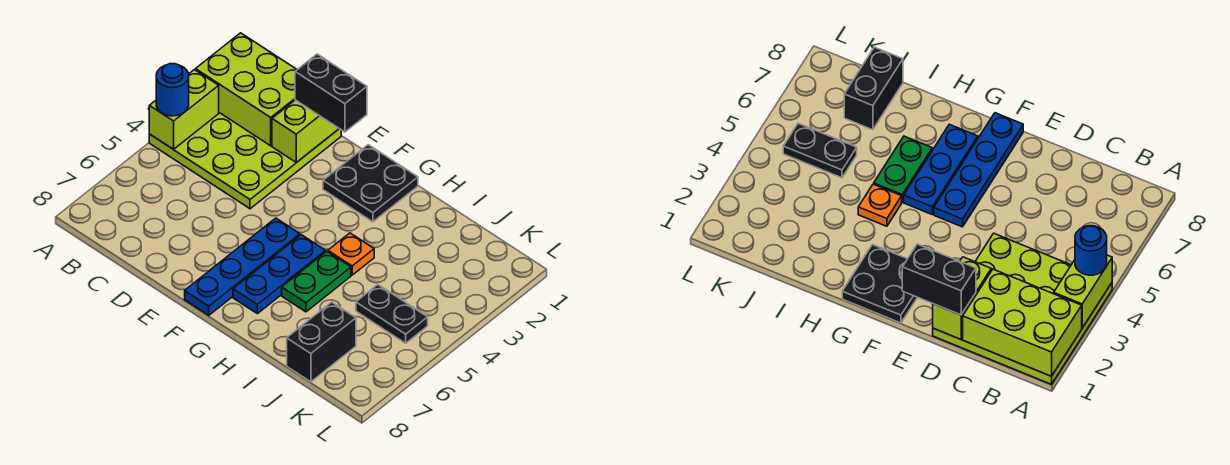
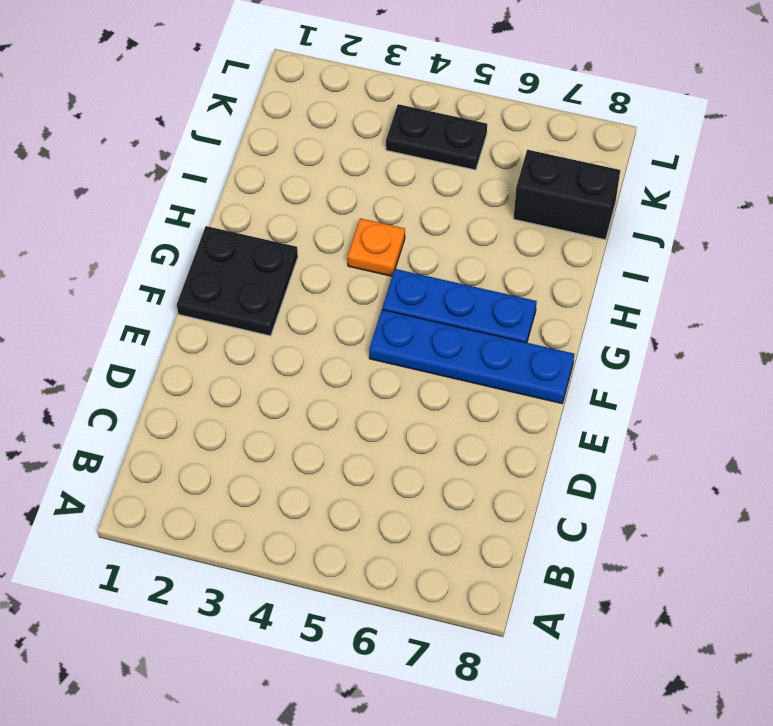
black plate K4:K5 level 1 -> black plate J5:K5 level 1
none -> lime plate A1:D4 level 1
none -> green plate H5:H6 level 1
none -> lime brick A1:C2 level 2

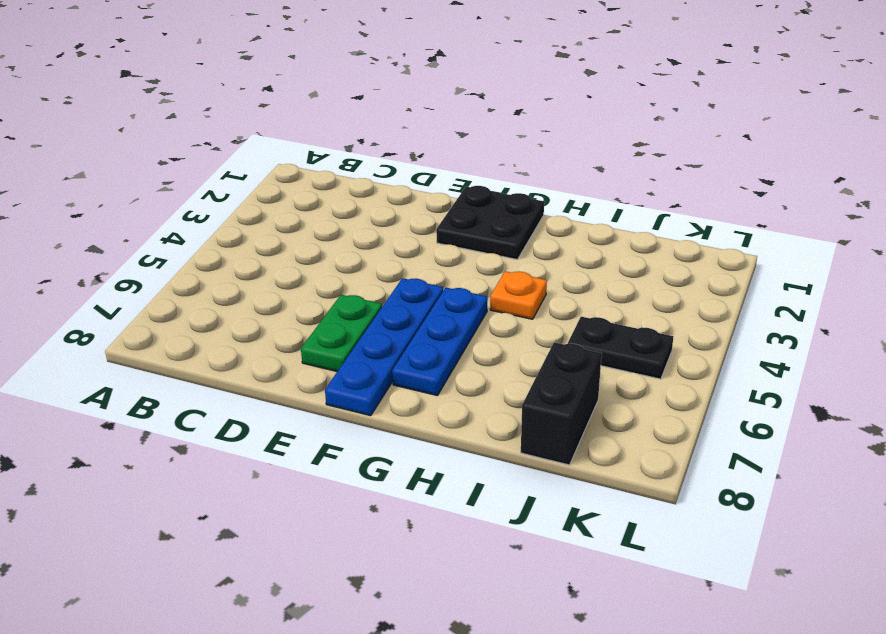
green plate E6:E7 level 1 -> green plate H5:H6 level 1
none -> lime plate A1:D4 level 1
none -> lime brick A1:C2 level 2
none -> lime brick A3:A4 level 2

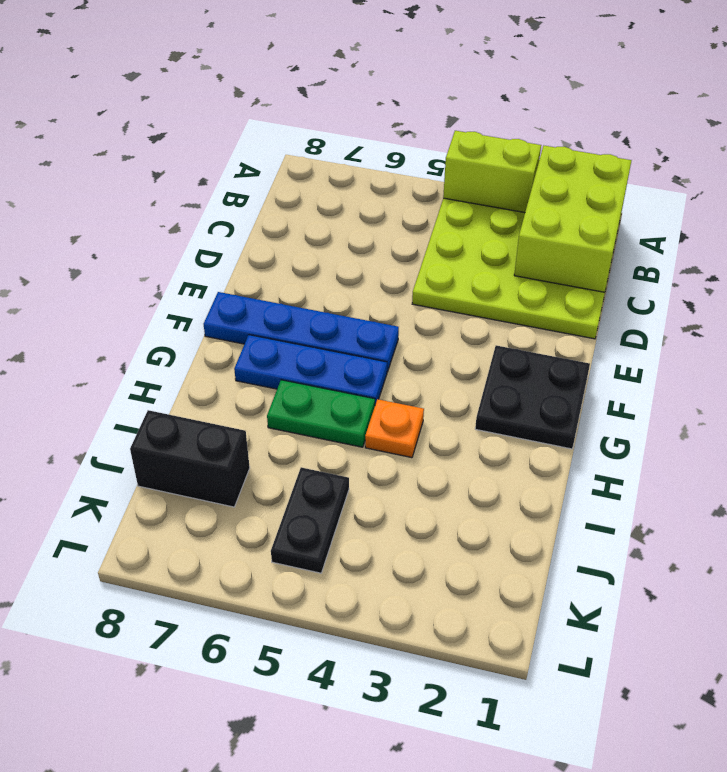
none -> lime brick D1:D2 level 2
none -> blue round brick A4 level 3
none -> black brick D1:E1 level 3

